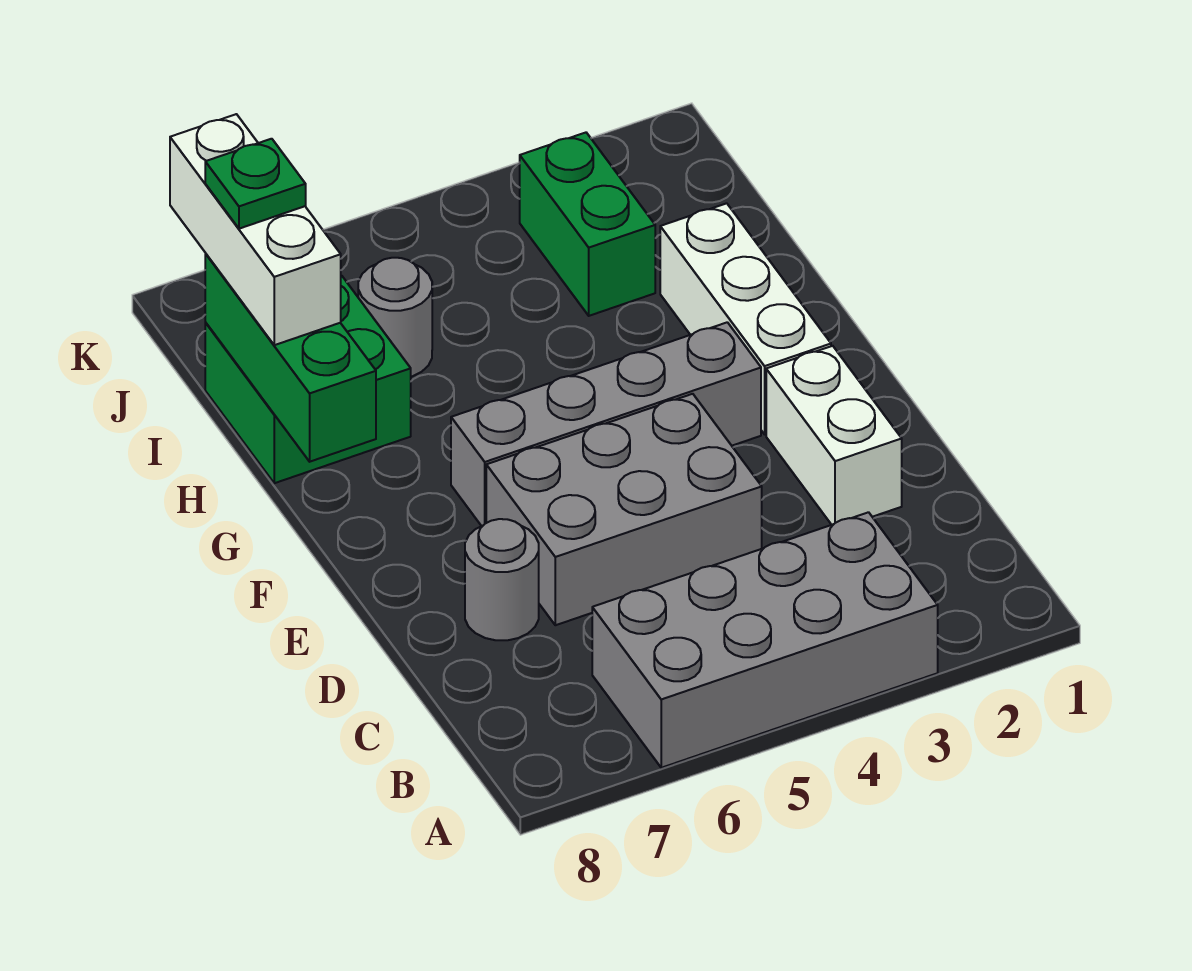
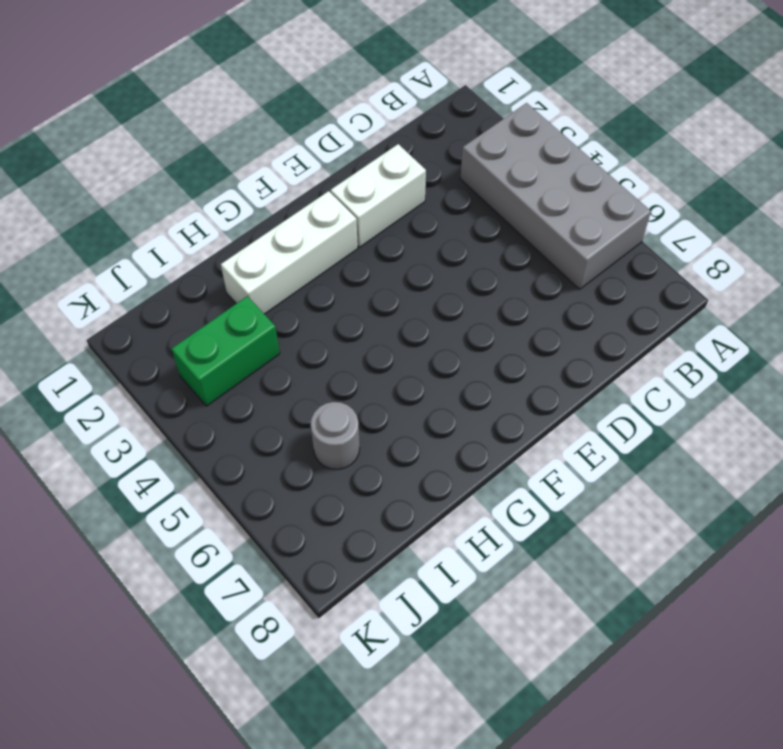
none -> grey brick D4:E6 level 1
none -> grey round brick D7 level 1
none -> grey brick F3:F6 level 1

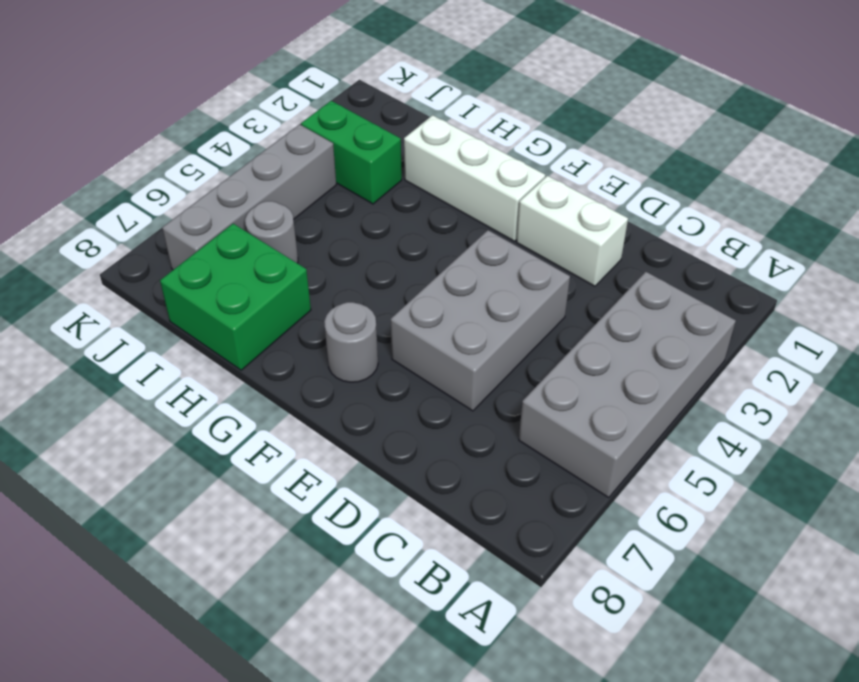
grey round brick F7 level 1 -> grey round brick D7 level 1
grey brick J4:J7 level 1 -> grey brick F3:F6 level 1
none -> green brick G8:I8 level 2
none -> white brick H8:J8 level 3
none -> green plate I8 level 4

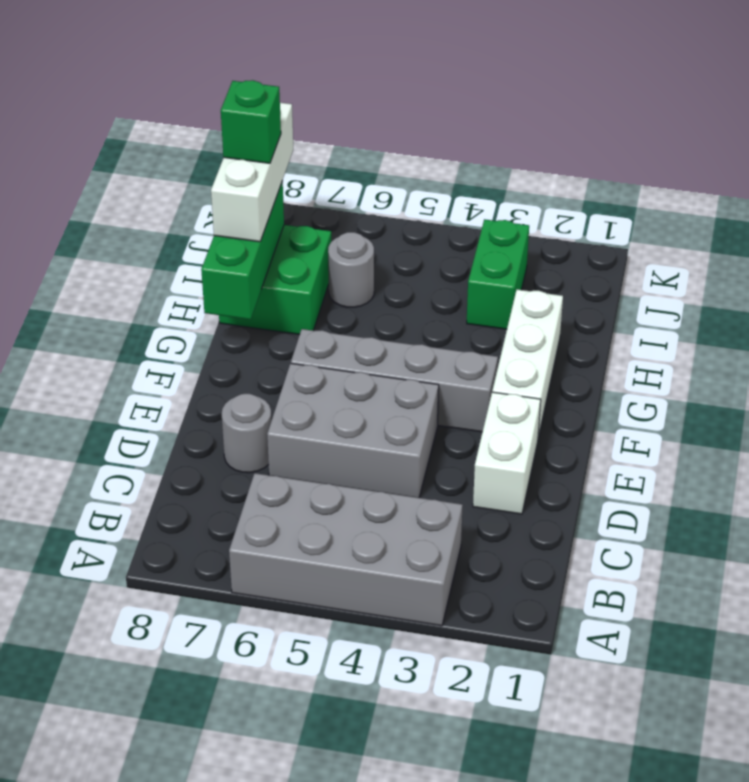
green brick I8 level 4 -> green plate I8 level 4

